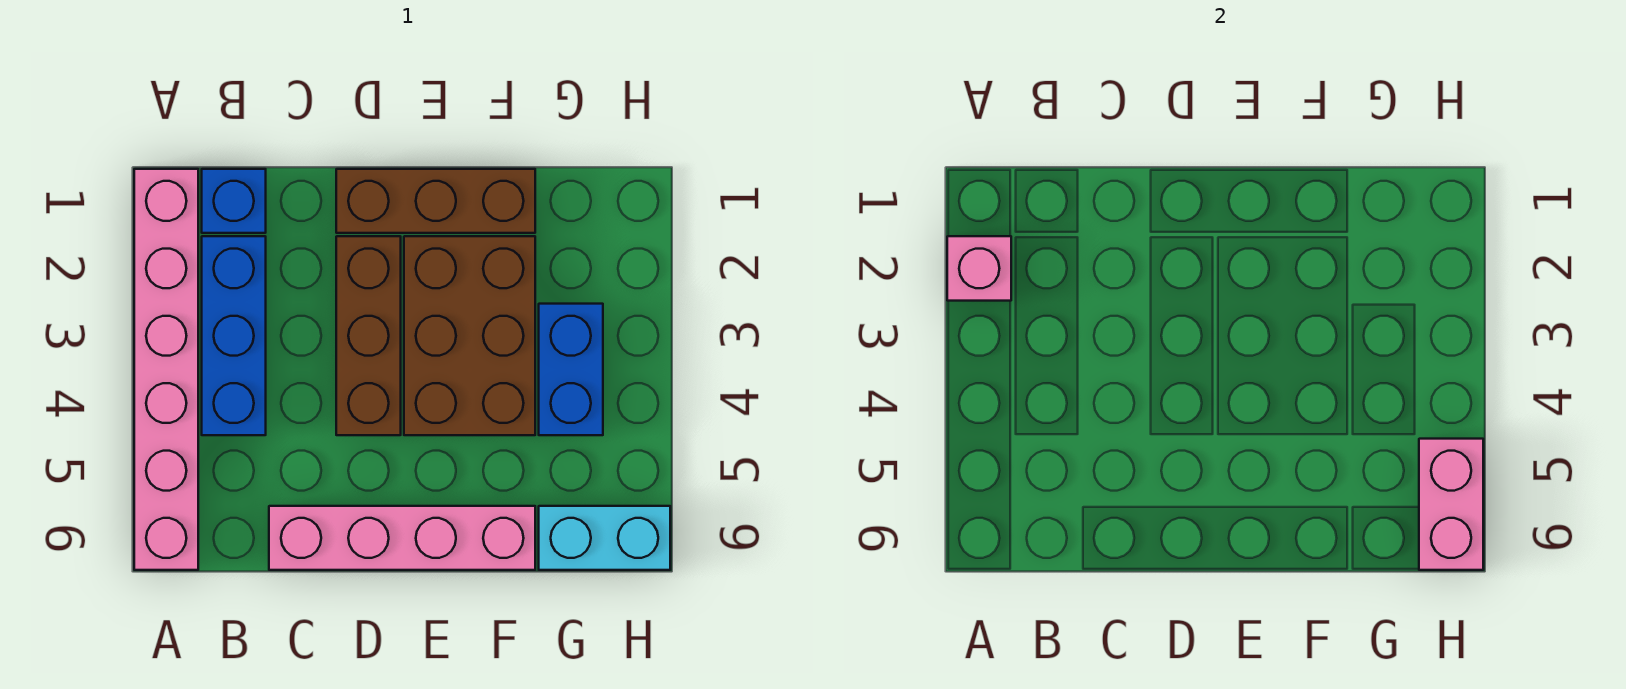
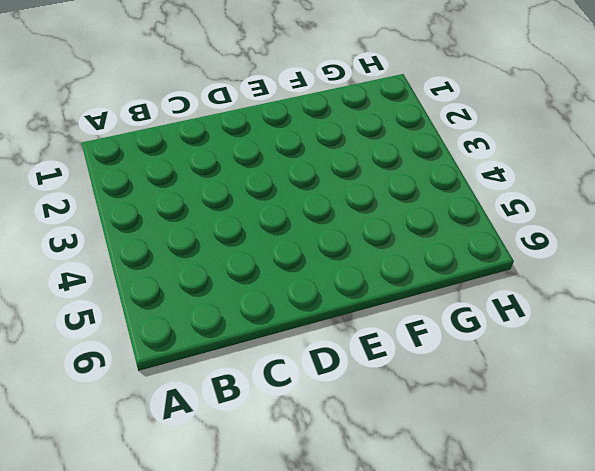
none -> pink brick A1:A6 level 1
none -> blue brick B1 level 1

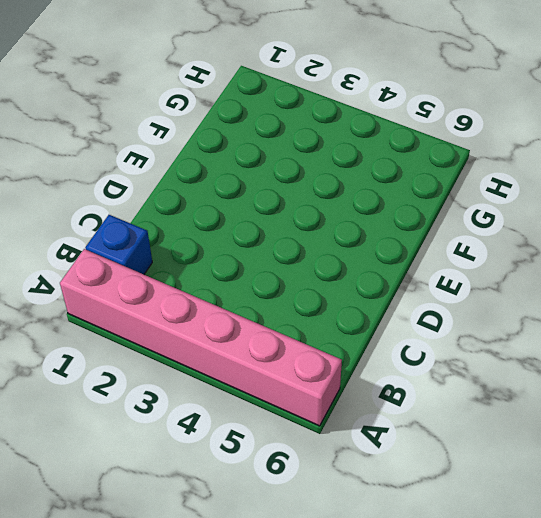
none -> blue brick B2:B4 level 1
none -> pink brick C6:F6 level 1

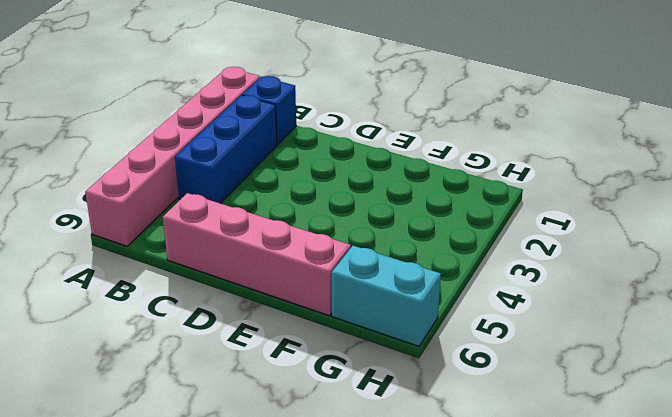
none -> brown brick D1:F1 level 1
none -> brown brick D2:D4 level 1

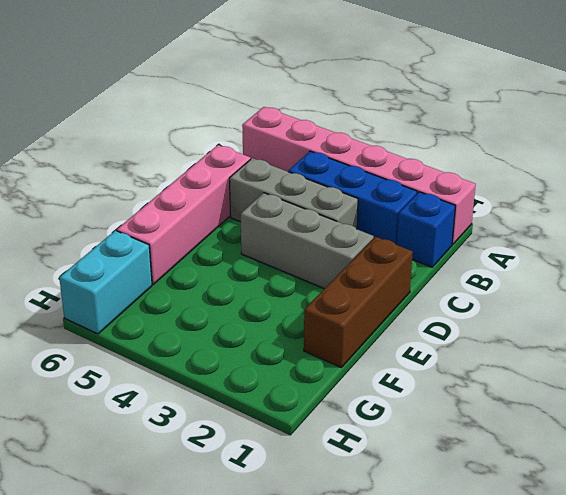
grey brick C3:C5 level 1 -> none
grey brick D2:D4 level 1 -> brown brick D2:D4 level 1
none -> brown brick E2:F4 level 1
none -> blue brick G3:G4 level 1

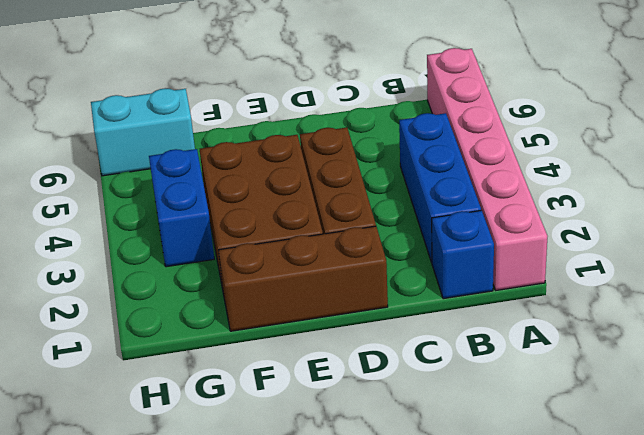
none -> pink brick C6:F6 level 1
none -> pink brick A2 level 2

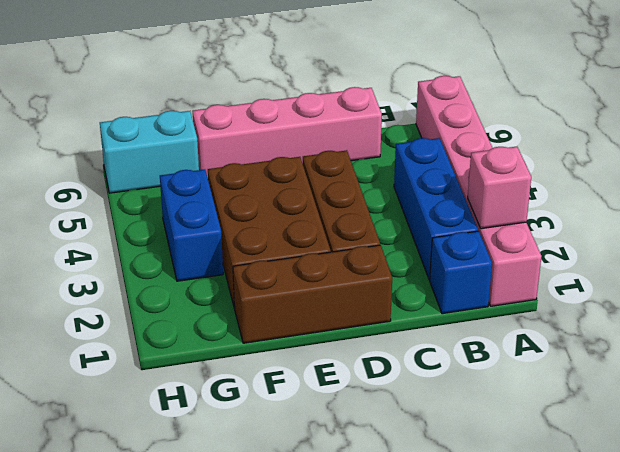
none -> pink brick H5:H6 level 2

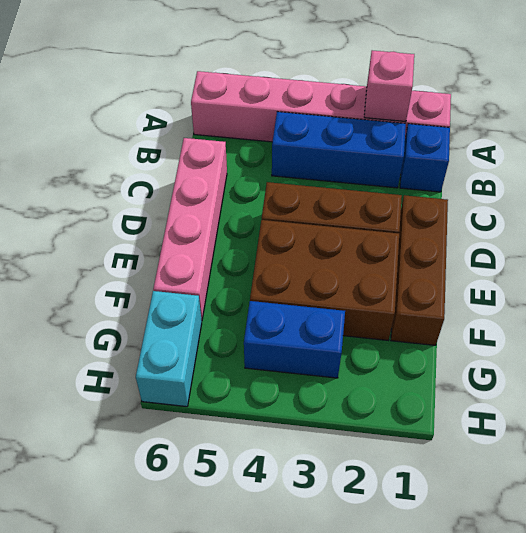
none -> pink brick H5:H6 level 2

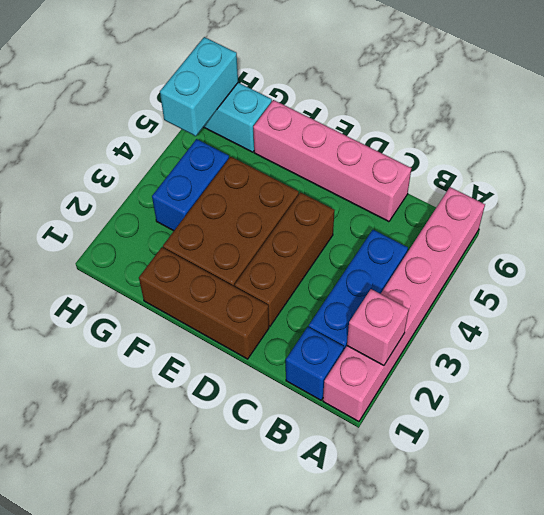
cyan brick H5:H6 level 2 -> pink brick H5:H6 level 2

